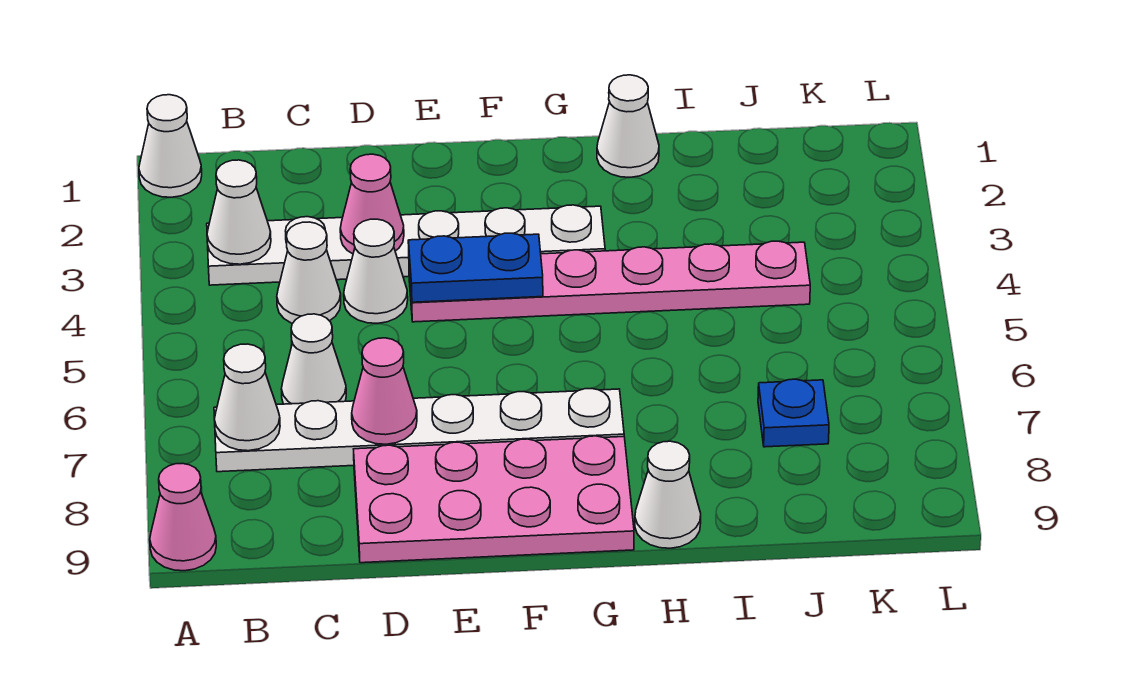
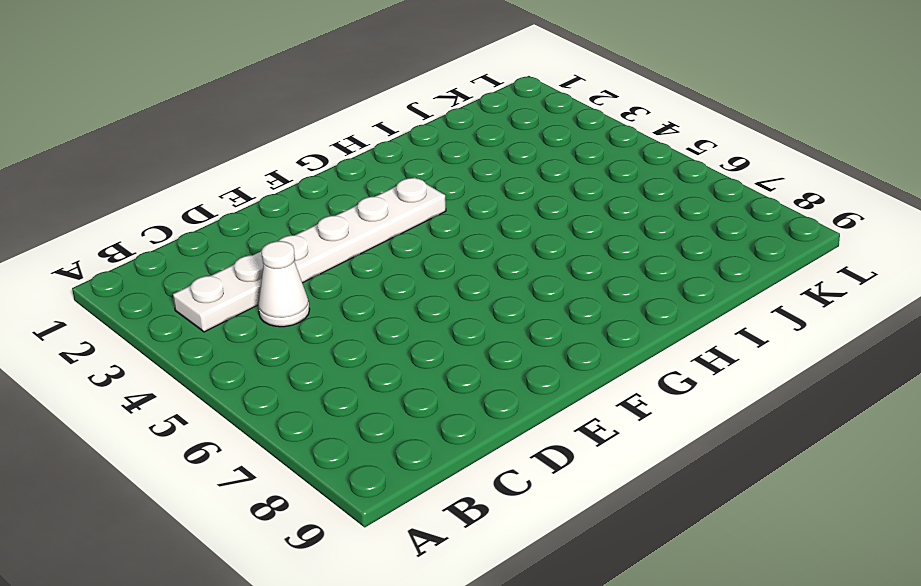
none -> white cone A1 level 1
none -> pink cone A9 level 1
none -> white plate B7:G7 level 1

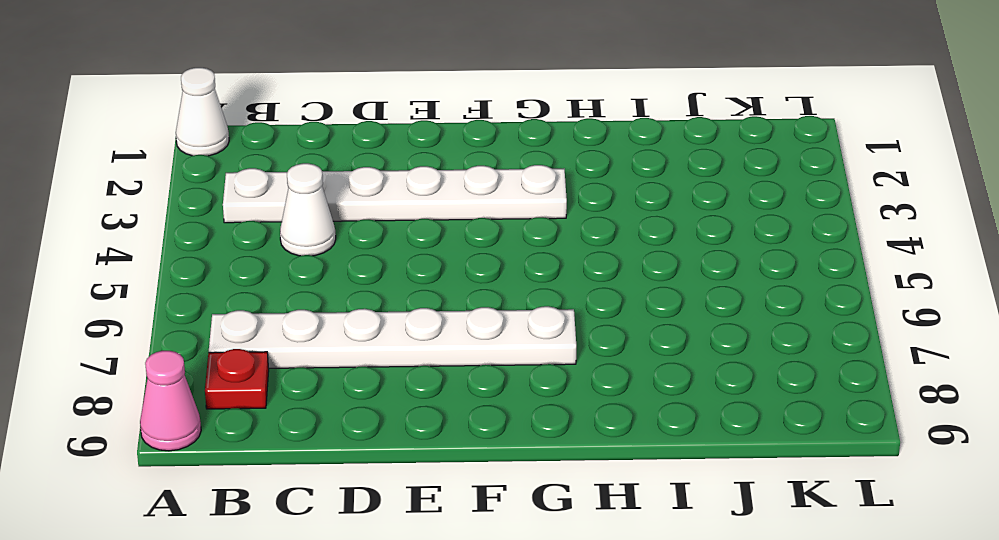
red plate B8 level 1 -> none
none -> white cone C6 level 1
none -> white cone D4 level 1
none -> pink plate D8:G9 level 1

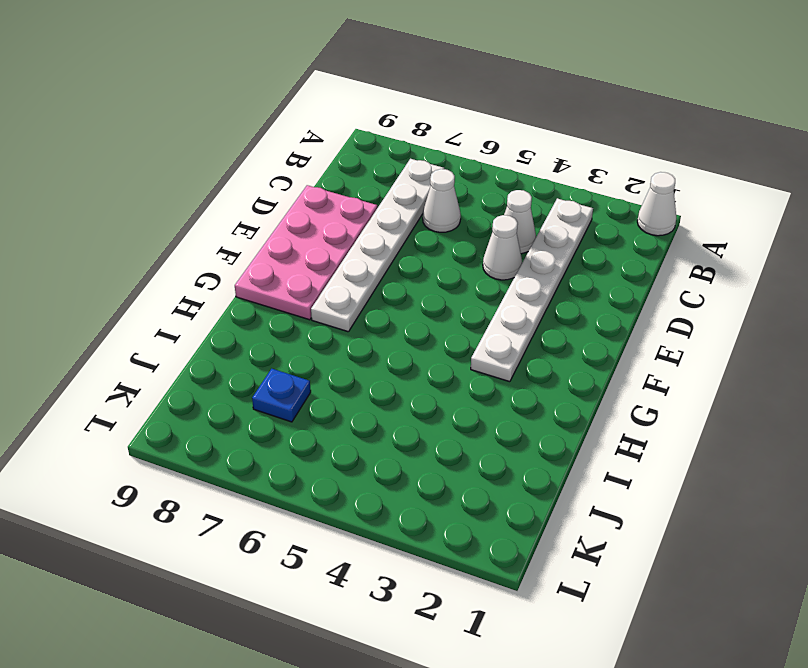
none -> pink cone A9 level 1
none -> pink plate E4:J4 level 1
none -> white cone H1 level 1

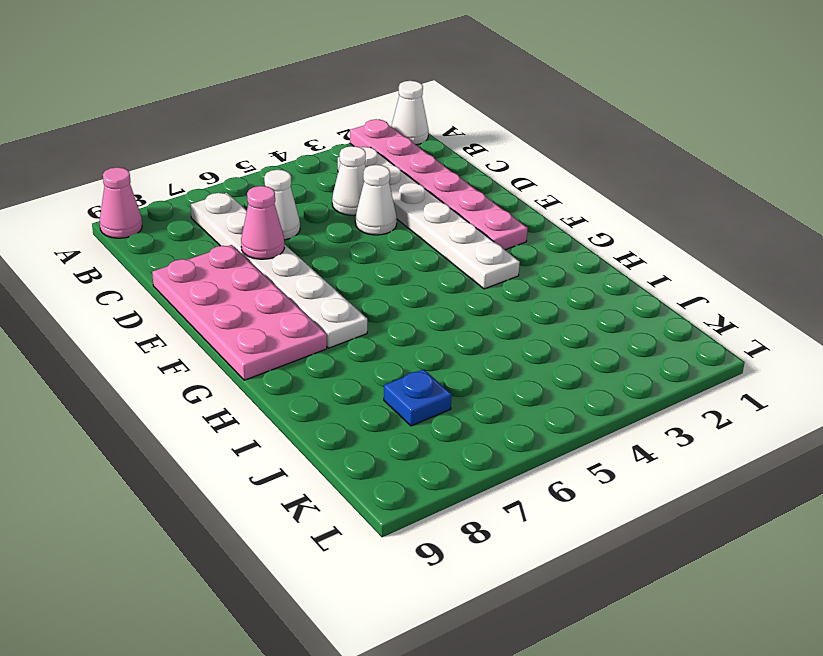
pink plate A2:F2 level 1 -> pink plate E4:J4 level 1
none -> white cone H1 level 1
none -> white cone H9 level 1
none -> white cone B3 level 2

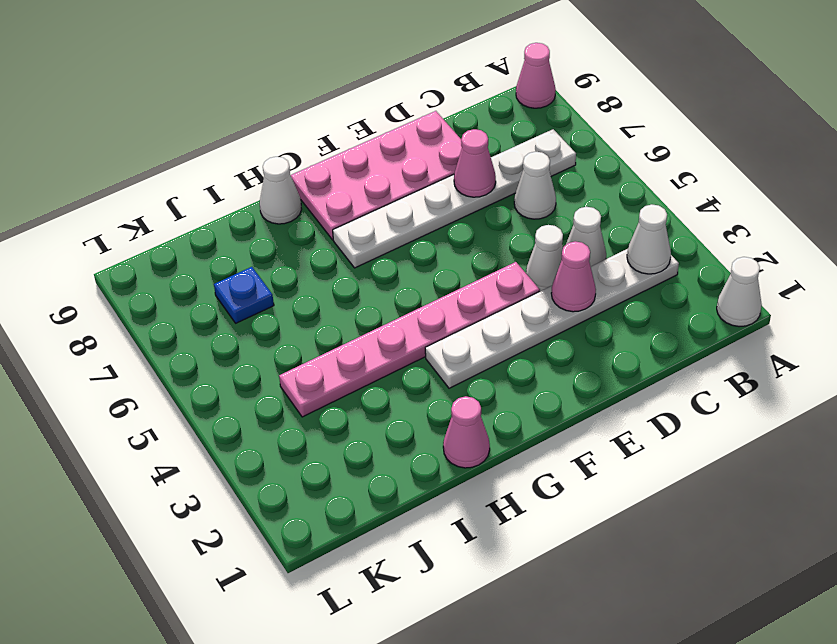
pink cone H1 level 1 -> white cone H1 level 1
none -> white cone B7 level 2
none -> blue plate E4:F4 level 2

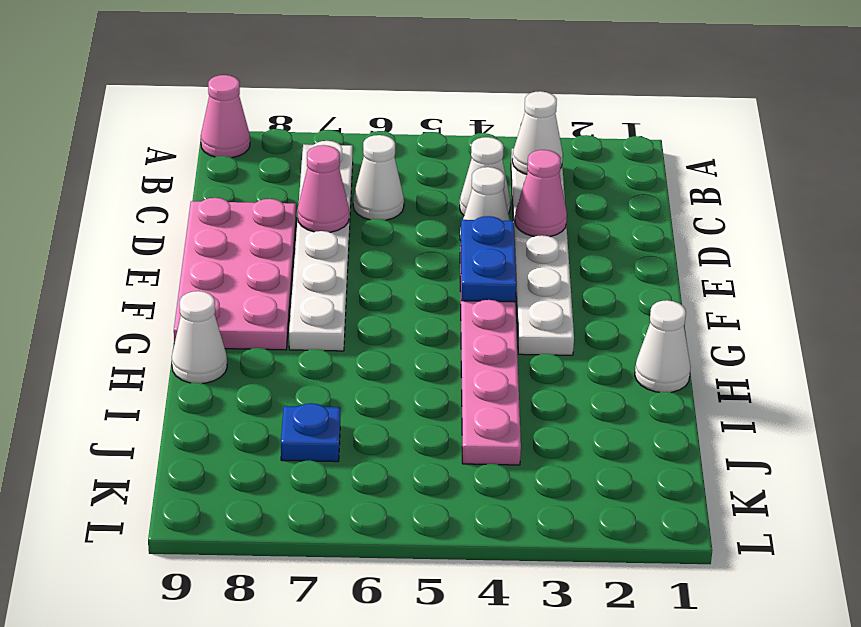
none -> white cone A1 level 1
none -> white cone B7 level 2

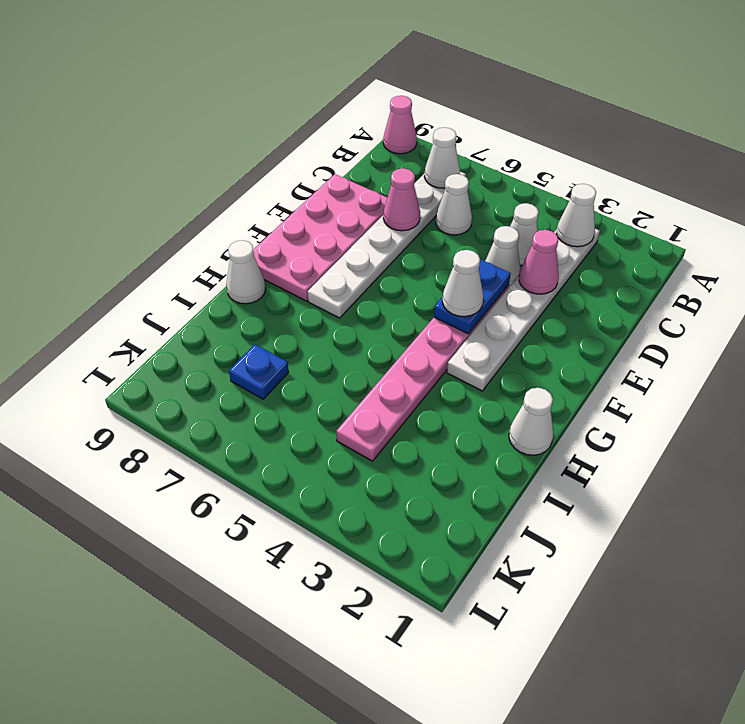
white cone F4 level 3 -> white cone A1 level 1

